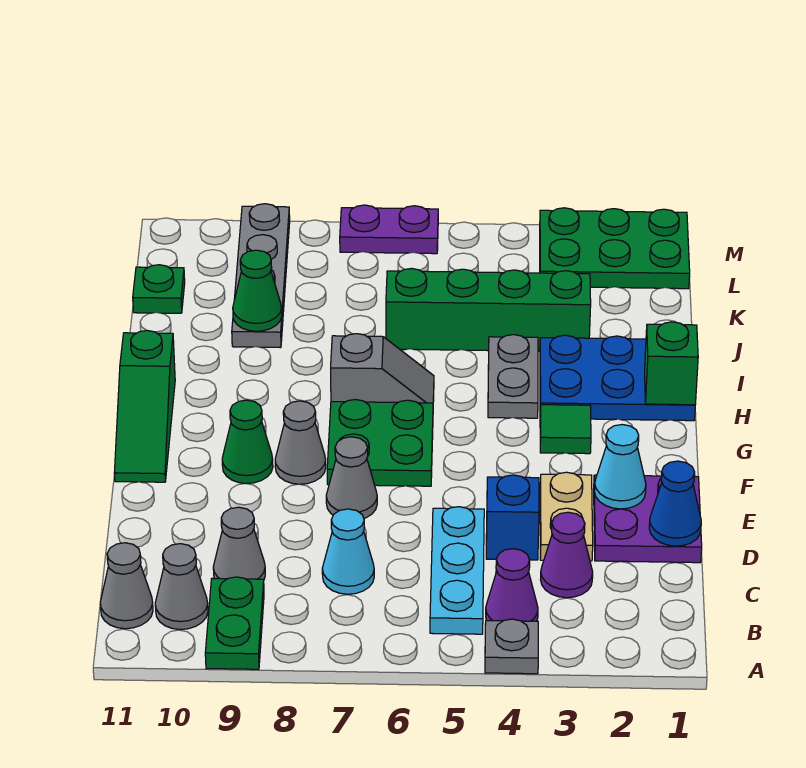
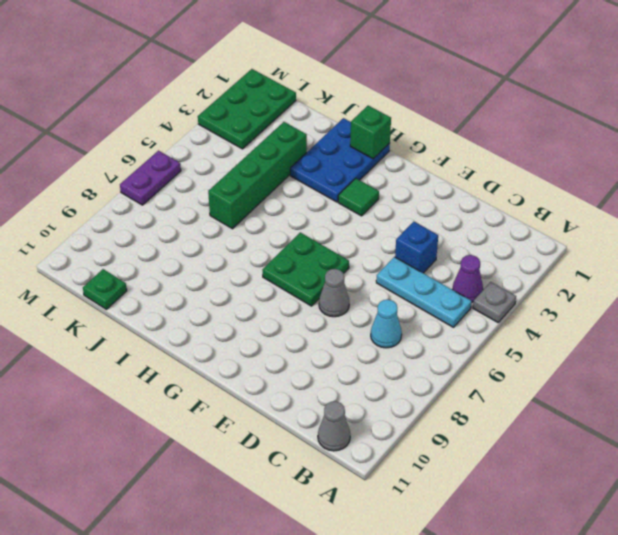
none -> green plate A9:B9 level 1
none -> grey cone B10 level 1
none -> purple cone C3 level 1
none -> grey cone C9 level 1

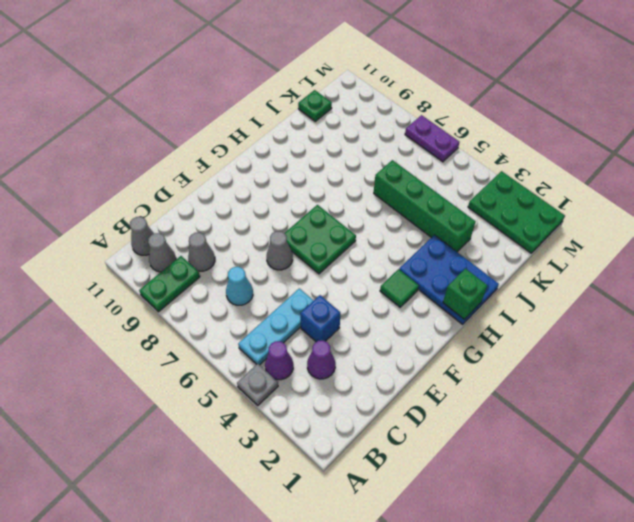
none -> purple plate D1:E2 level 1
none -> tan plate D3:E3 level 1
none -> grey cone F8 level 1
none -> green cone F9 level 1

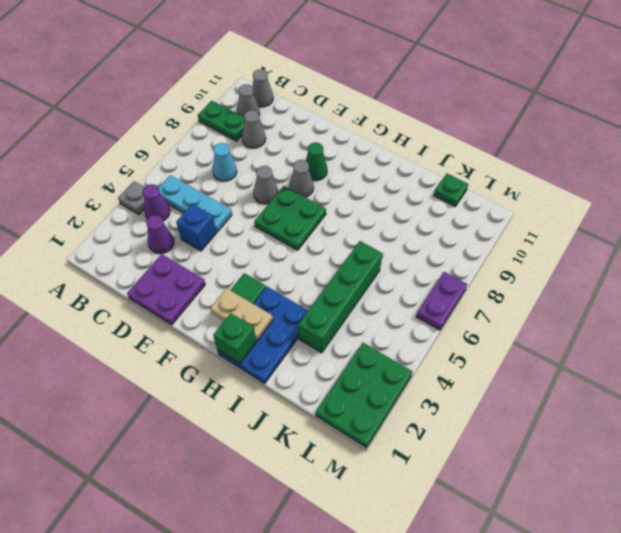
tan plate G2:H2 level 2 -> tan plate D3:E3 level 1
none -> green slope F11:H11 level 1 top H
none -> grey plate H4:I4 level 1
none -> grey slope H6:H7 level 1 top 7
none -> grey plate J9:M9 level 1

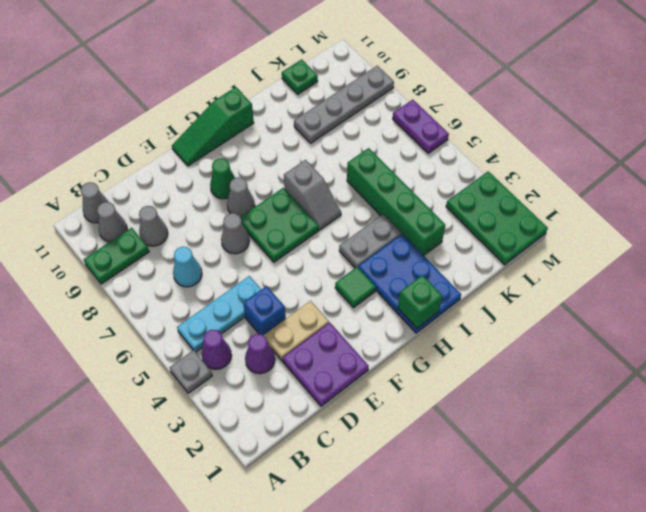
none -> blue cone D1 level 2
none -> cyan cone E2 level 2
none -> green cone J9 level 2

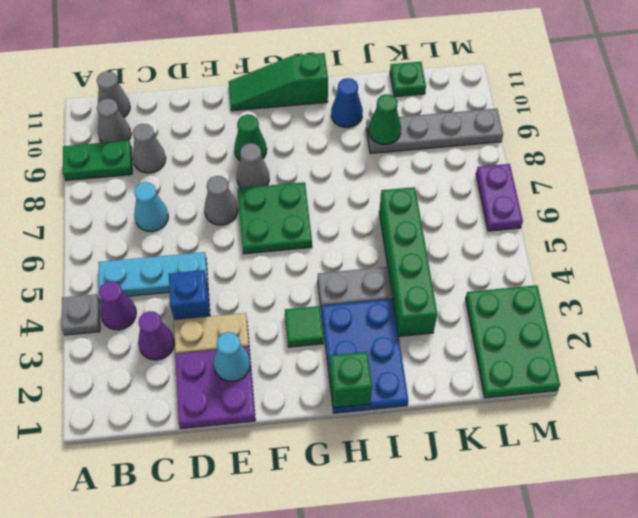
blue cone I10 level 1 -> blue cone D1 level 2
none -> grey slope H6:H7 level 1 top 7

